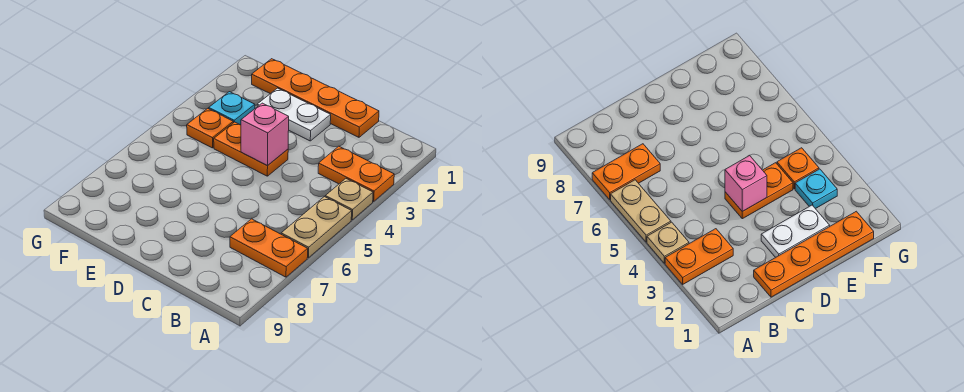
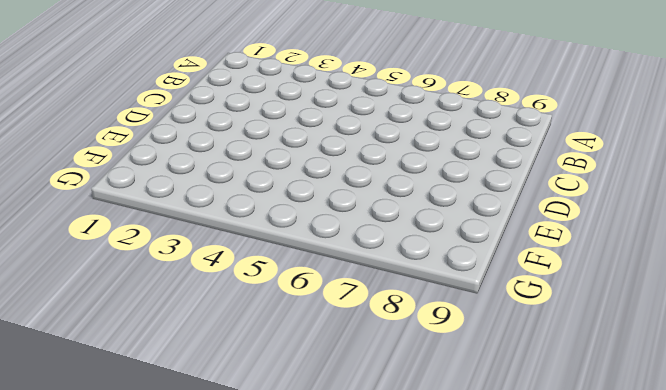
none -> orange plate A3:B3 level 1
none -> tan plate A4 level 1

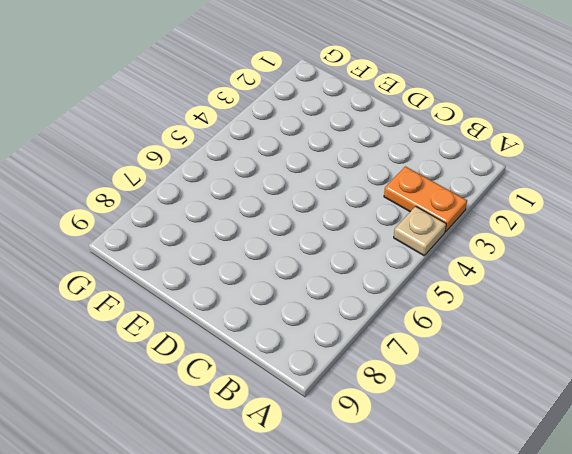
none -> tan plate A5:A6 level 1
none -> orange plate A7:B7 level 1

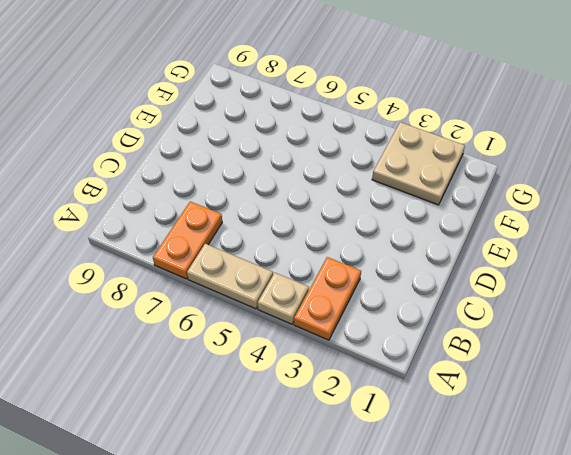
tan plate F2:G3 level 1 -> cyan plate F3 level 1
none -> orange plate C1:F1 level 1
none -> white plate D2:E2 level 1

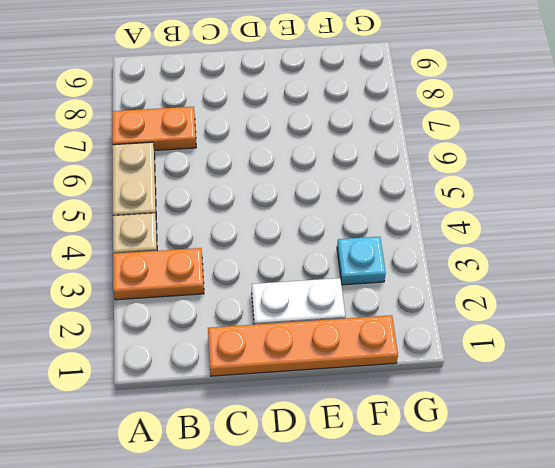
none -> orange plate D4:E4 level 1
none -> orange plate F4 level 1

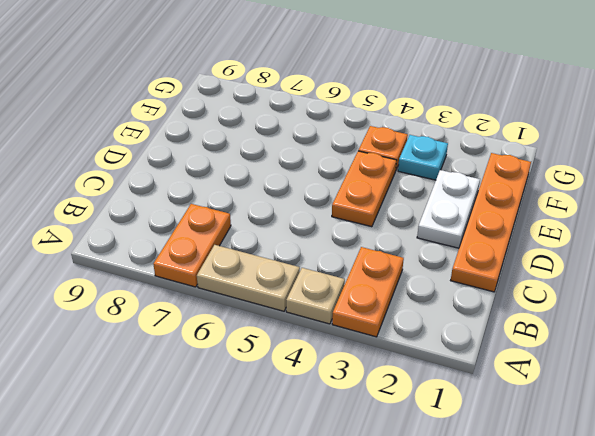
none -> pink brick D4 level 2

